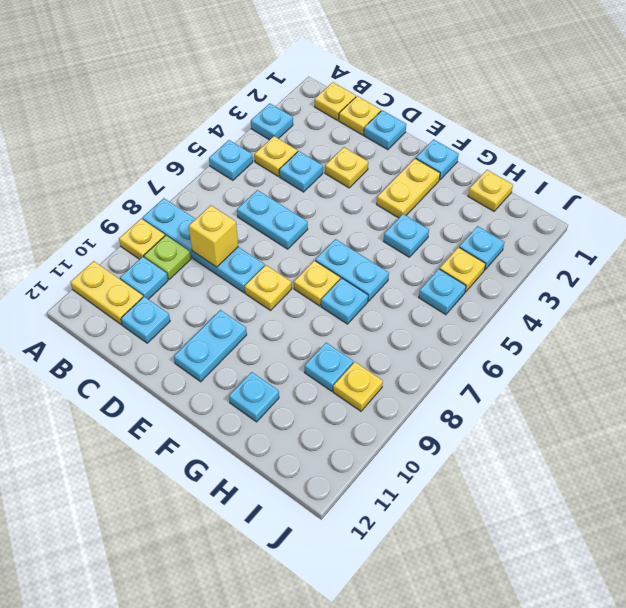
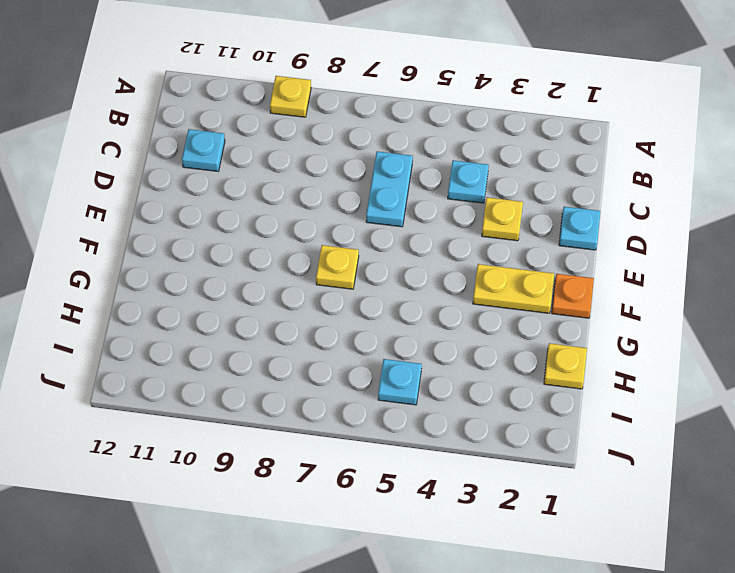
orange plate F1 level 1 -> cyan plate F1 level 1
none -> cyan plate A3 level 1
none -> cyan plate A5 level 1
none -> cyan plate A8:D8 level 1
none -> yellow plate A11:B11 level 1

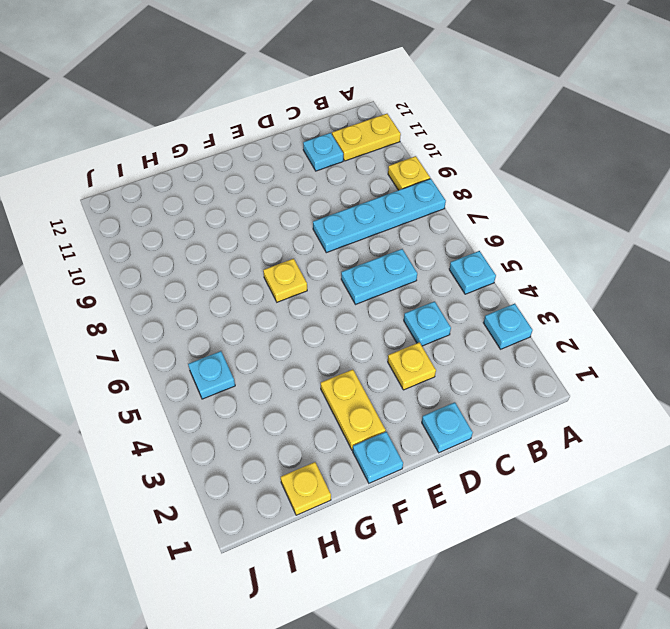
none -> yellow plate B1 level 1
none -> yellow plate B4 level 1
none -> lime plate B9 level 1
none -> cyan plate B10 level 1

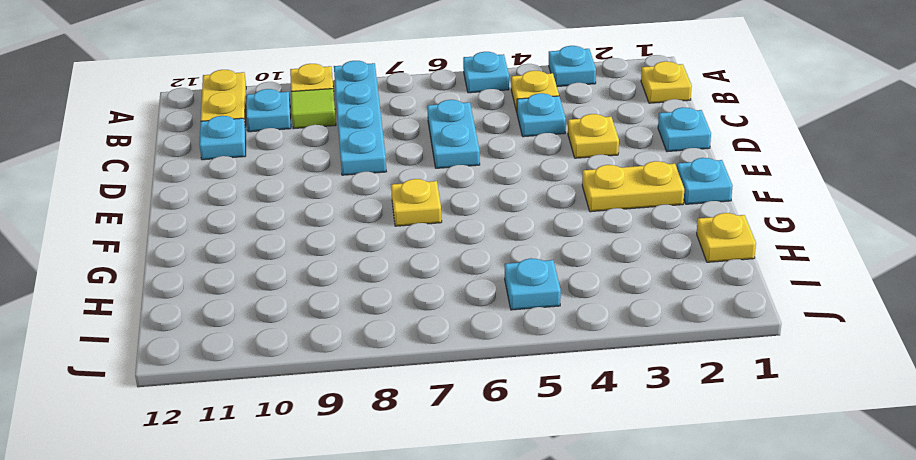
lime tile B9 level 1 -> lime plate B9 level 1
none -> yellow plate C1 level 1
none -> yellow plate E8 level 1
none -> cyan plate E10:E11 level 1
none -> cyan plate F6:G6 level 1

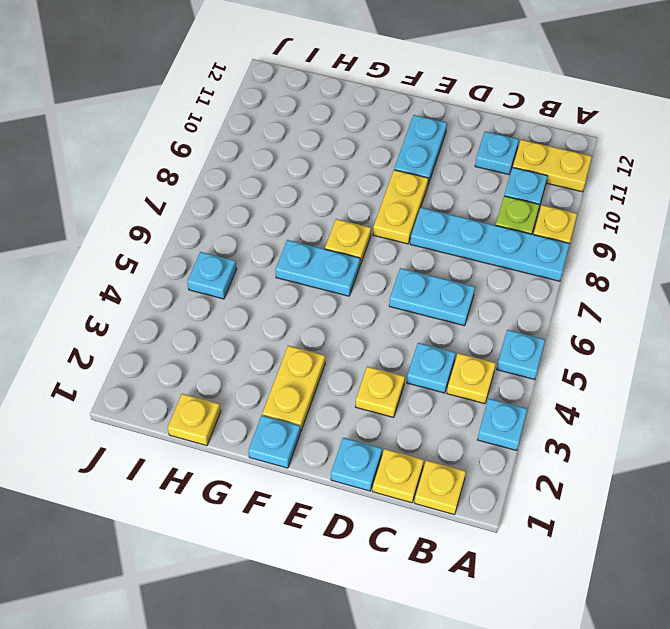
yellow plate E8:E9 level 1 -> yellow plate E8 level 1
none -> cyan plate G4 level 1
none -> cyan plate G7 level 1
none -> cyan plate G11 level 1
none -> cyan plate H9 level 1

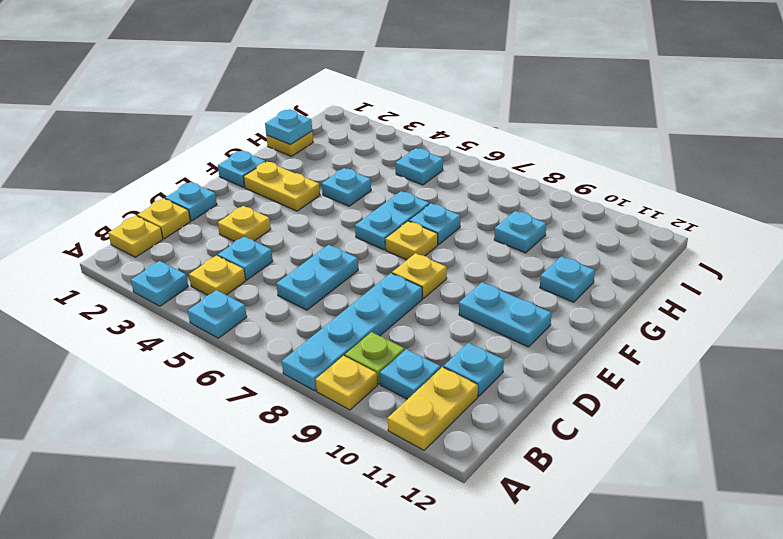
cyan plate H1 level 2 -> cyan plate I3 level 1
none -> yellow plate I4 level 1
none -> yellow plate I9 level 1
none -> yellow brick C8 level 2

